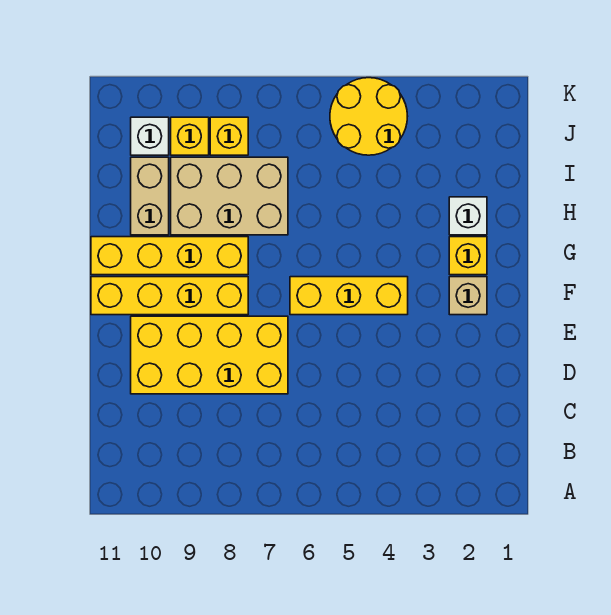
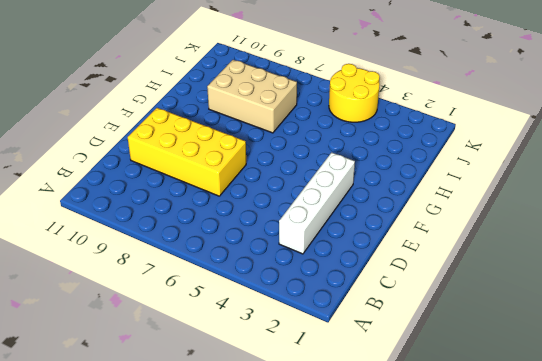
white brick C3:F3 level 1 -> none
none -> tan brick F2 level 1
none -> yellow brick F4:F6 level 1
none -> yellow brick F8:F11 level 1

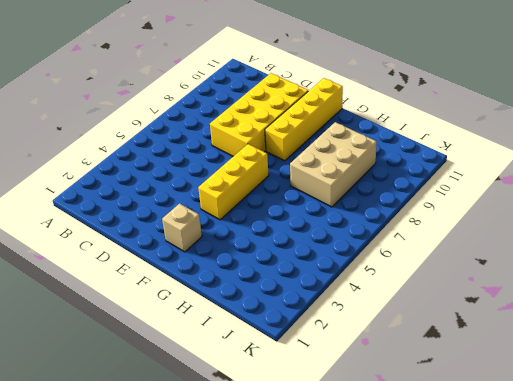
none -> yellow brick G2 level 1
none -> yellow brick G8:G11 level 1
none -> white brick H2 level 1

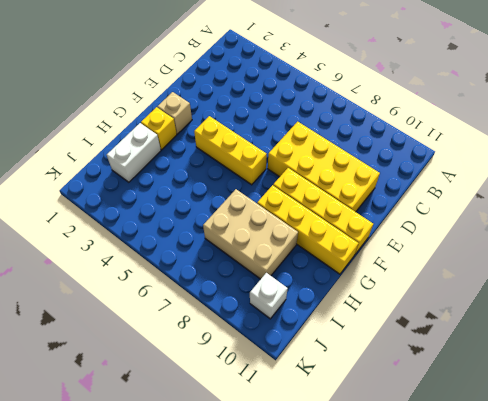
white brick H2:I2 level 1 -> white brick H2 level 1
none -> tan brick H10:I10 level 1
none -> yellow round brick J4:K5 level 1
none -> yellow brick J8 level 1

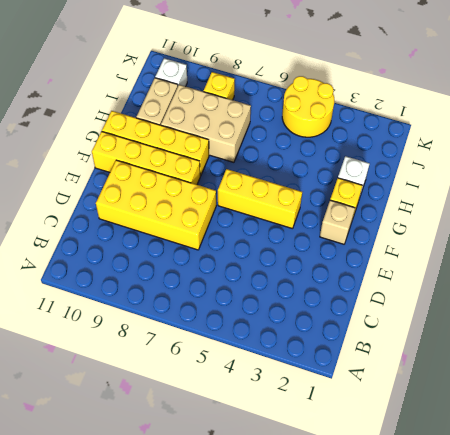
none -> yellow brick J9 level 1

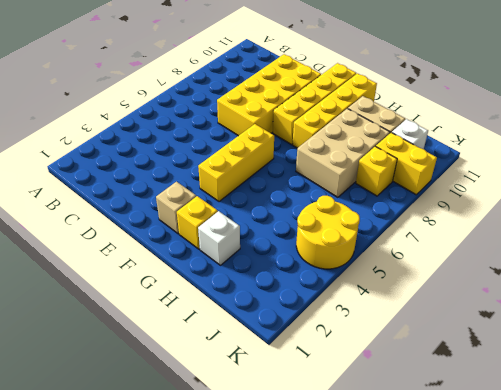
yellow brick J9:K9 level 1 -> yellow brick J9 level 1

